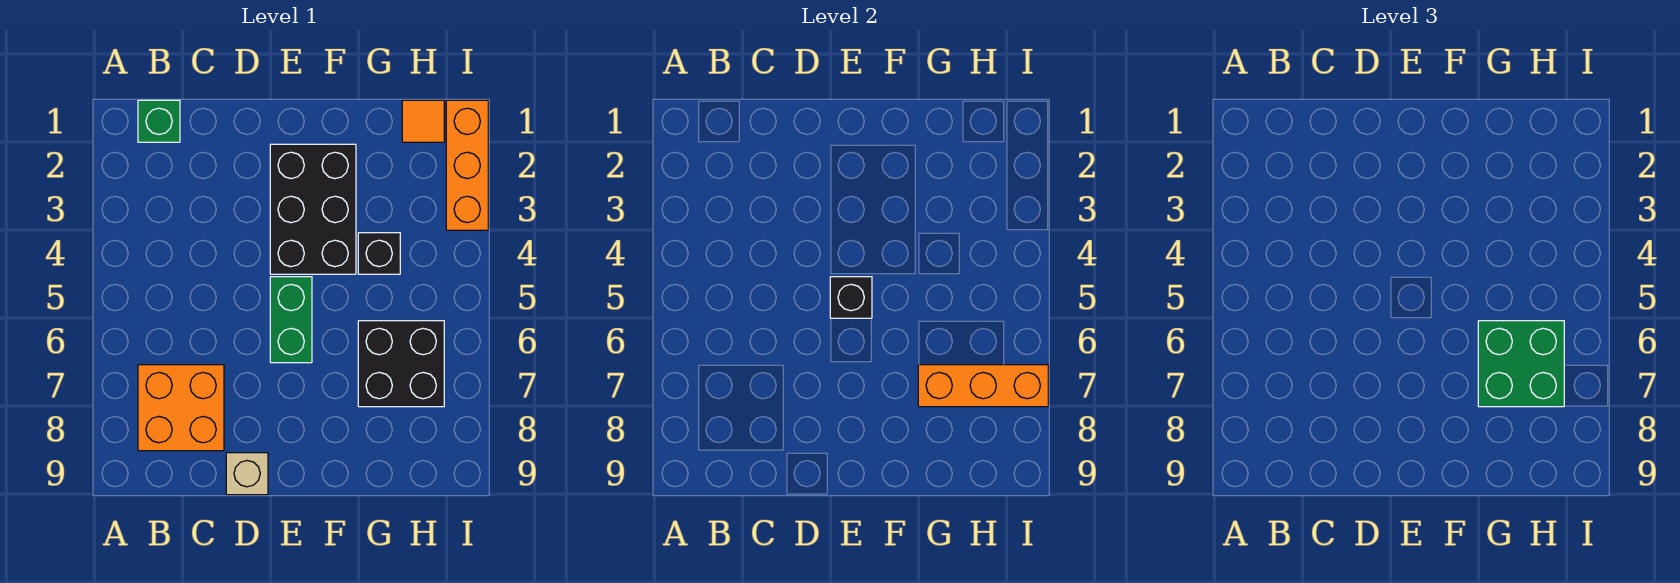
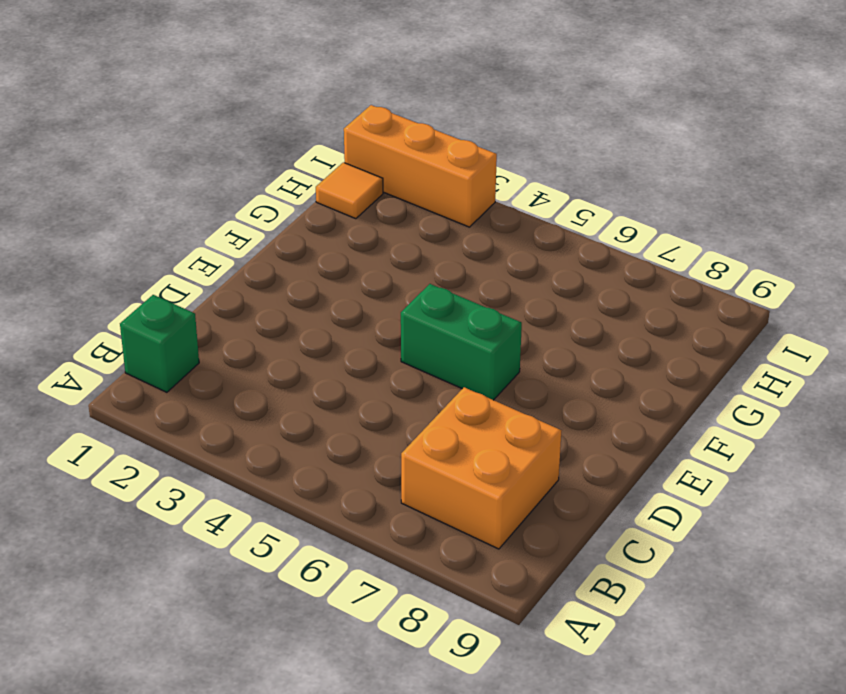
none -> tan brick D9 level 1
none -> black brick E2:F4 level 1
none -> black brick G4 level 1

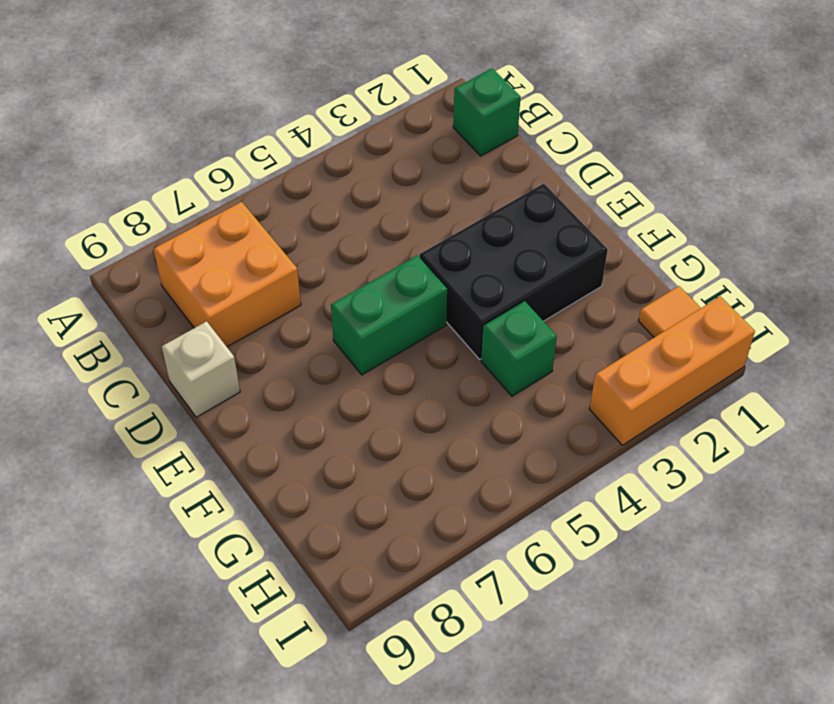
green brick G4 level 1 -> black brick G4 level 1
none -> black brick G6:H7 level 1
none -> black brick E5 level 2
none -> orange brick G7:I7 level 2

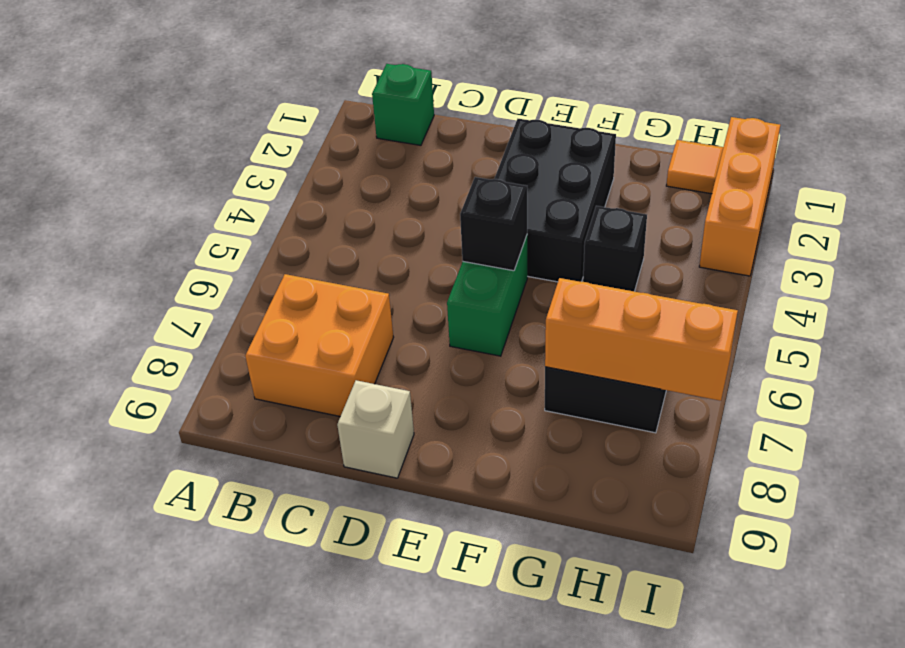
none -> green brick G6:H7 level 3

